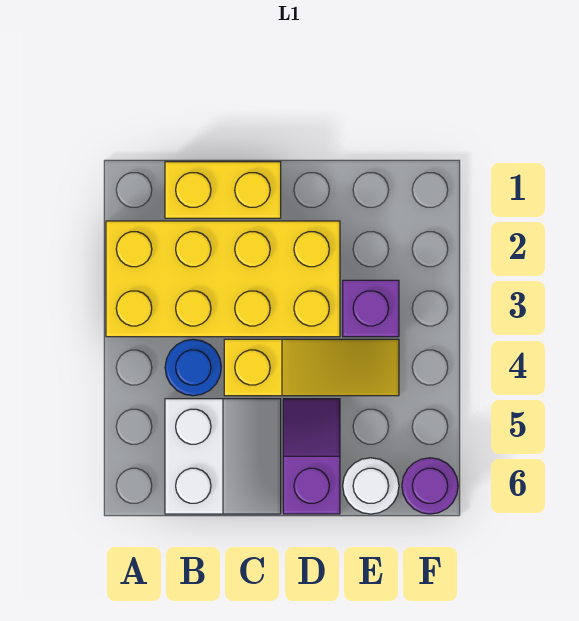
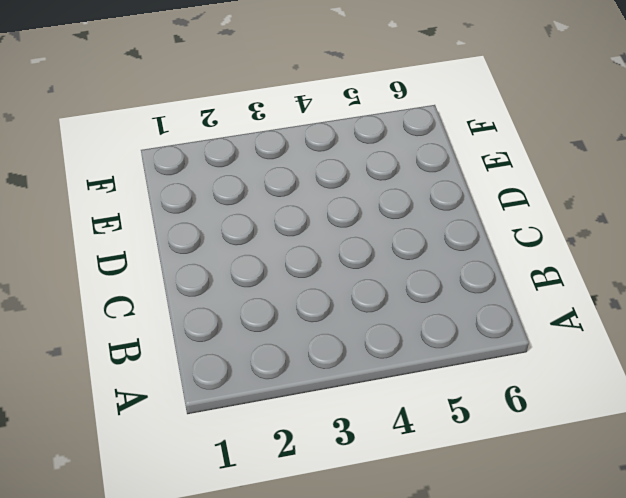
none -> yellow brick A2:D3 level 1
none -> yellow brick B1:C1 level 1

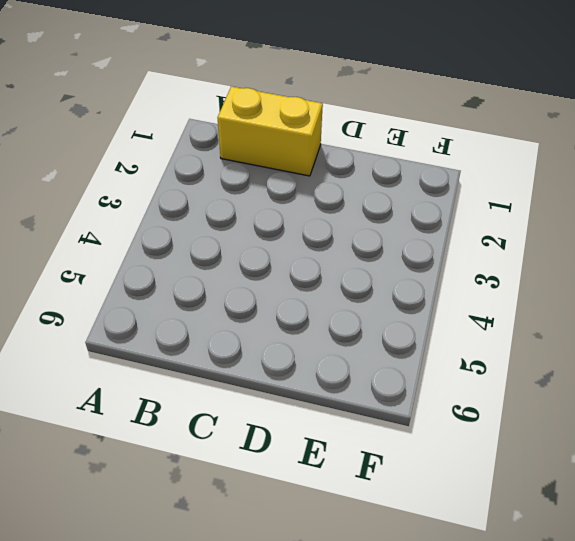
none -> yellow brick A2:D3 level 1
none -> blue round brick B4 level 1

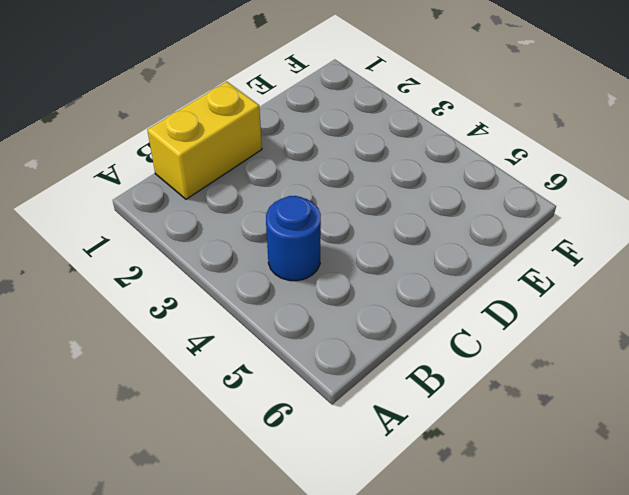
none -> yellow brick A2:D3 level 1
none -> white slope B5:C6 level 1 top B

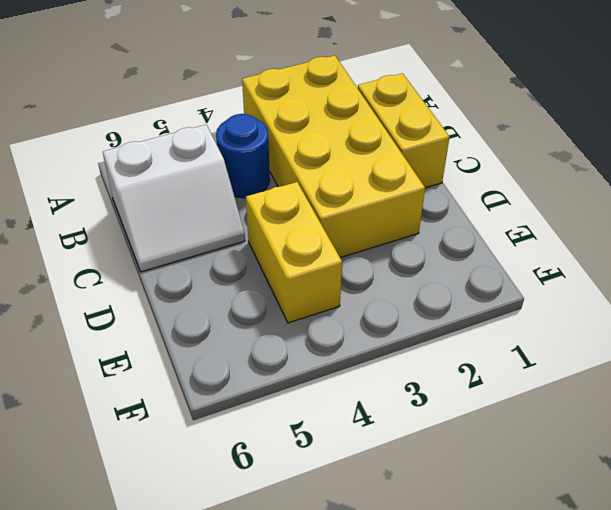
yellow brick D4:E4 level 1 -> yellow slope C4:E4 level 1 top C
none -> purple slope D5:D6 level 1 top 6
none -> purple brick E3 level 1

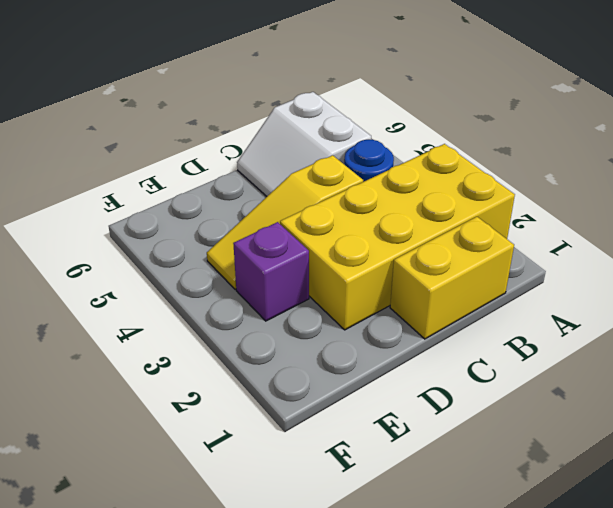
none -> purple slope D5:D6 level 1 top 6
none -> white round brick E6 level 1

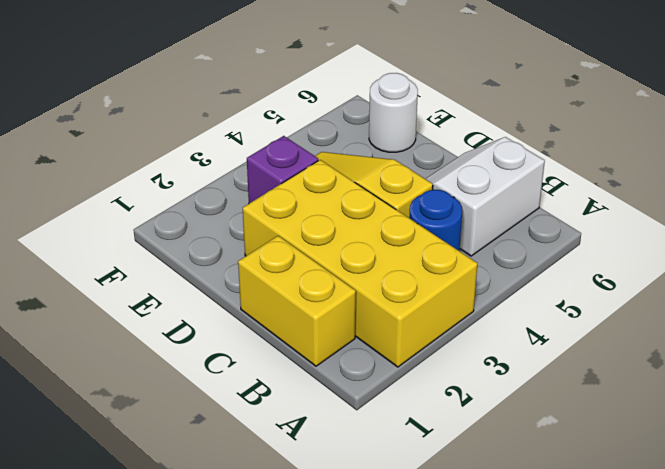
none -> purple slope D5:D6 level 1 top 6
none -> purple round brick F6 level 1

